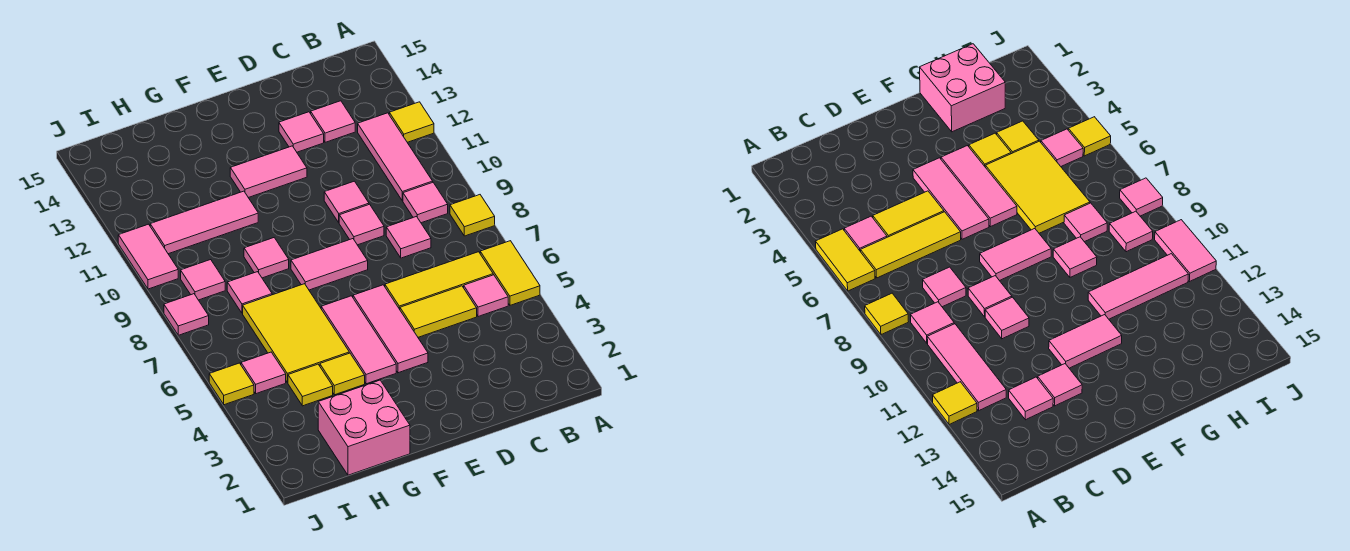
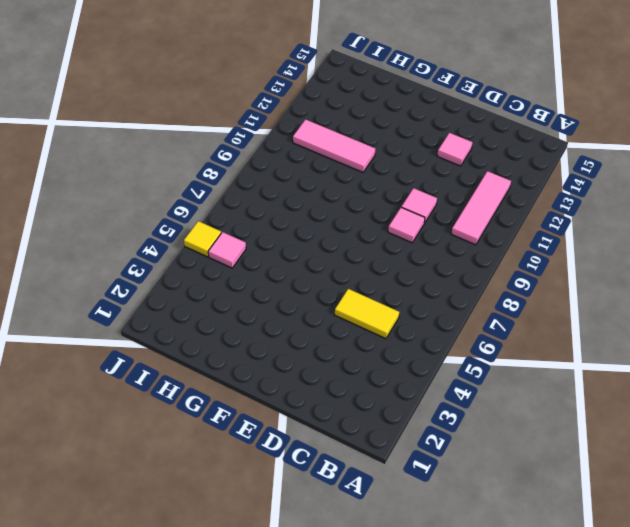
none -> yellow tile A5:A6 level 1
none -> yellow tile A8 level 1
none -> yellow tile A12 level 1

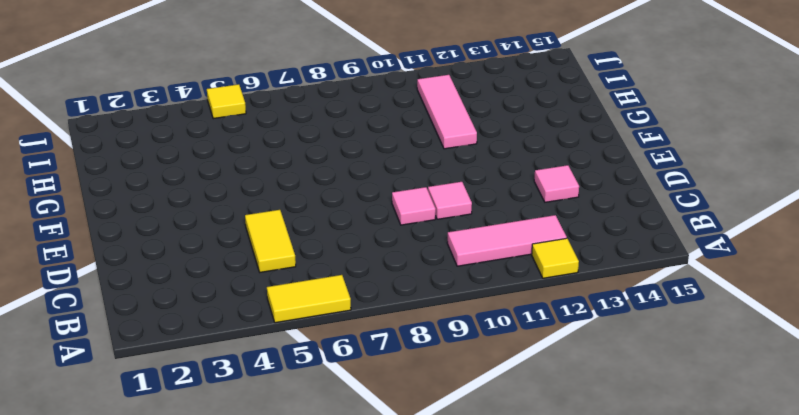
none -> yellow tile A8 level 1
none -> pink tile B5 level 1
none -> yellow tile B6:D6 level 1

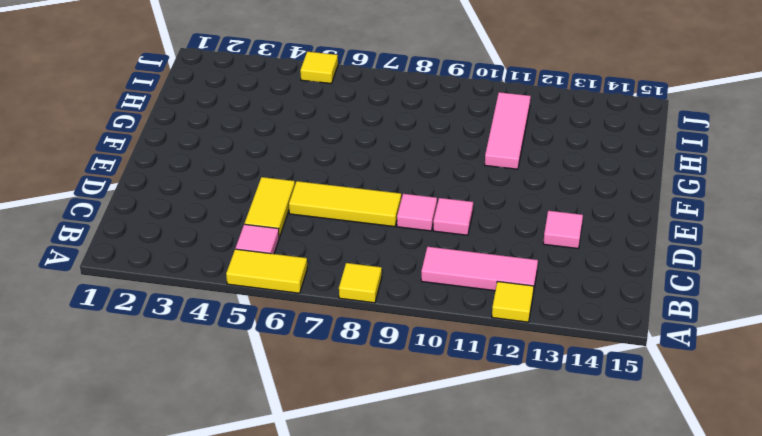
yellow tile D6:D8 level 1 -> yellow tile B6:D6 level 1
none -> pink tile B9 level 1
none -> pink tile C8 level 1
none -> pink tile C13 level 1

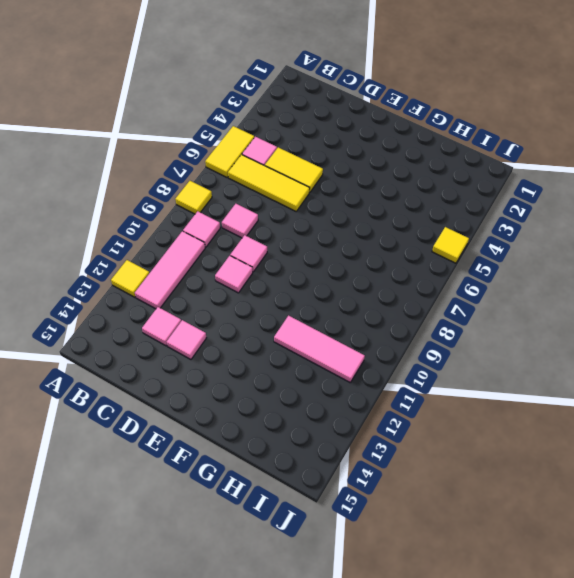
none -> pink tile E4:E6 level 1
none -> pink tile E8:F8 level 1
none -> pink tile E12:F12 level 1

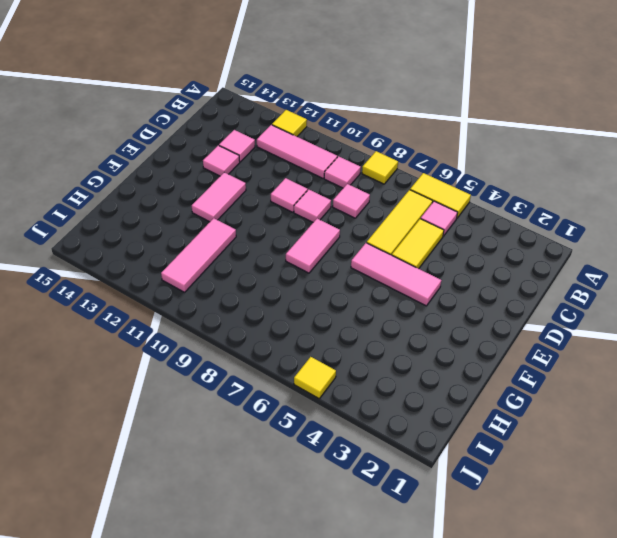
none -> pink tile F4:F6 level 1
none -> pink brick G1:H2 level 1
none -> yellow tile G4 level 1

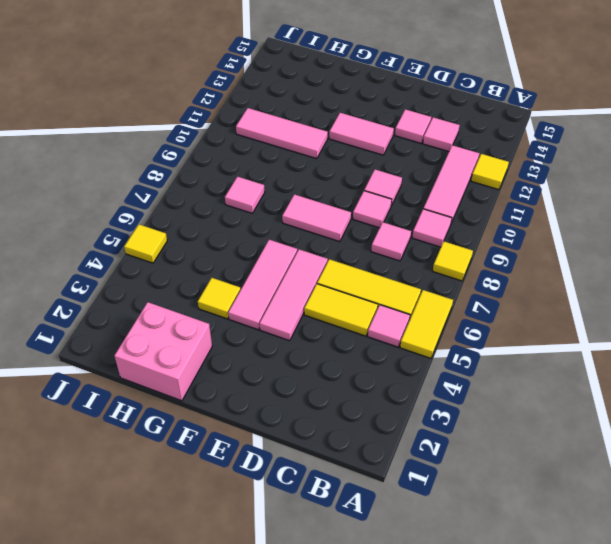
none -> yellow tile G5:H7 level 1
none -> pink tile G9 level 1
none -> yellow tile H4 level 1

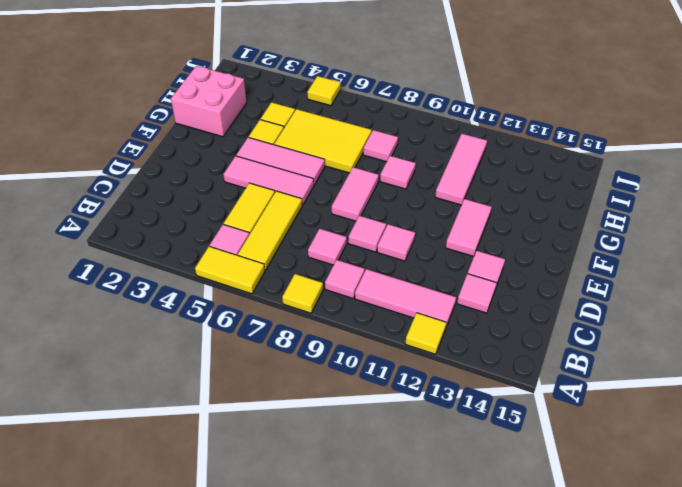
none -> pink tile I5 level 1
none -> pink tile I9 level 1
none -> pink tile J8 level 1

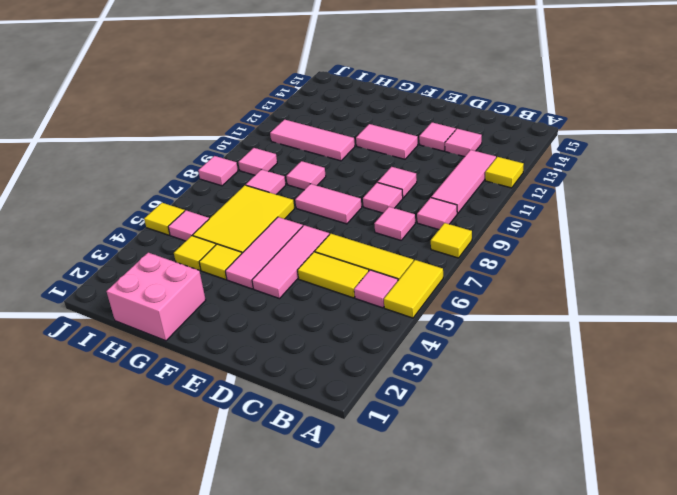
none -> pink tile J10:J11 level 1

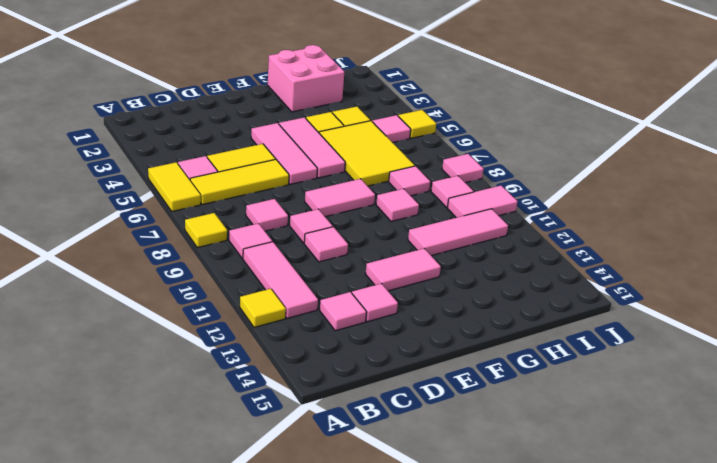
pink tile I10:J10 level 1 -> pink tile J10:J11 level 1

